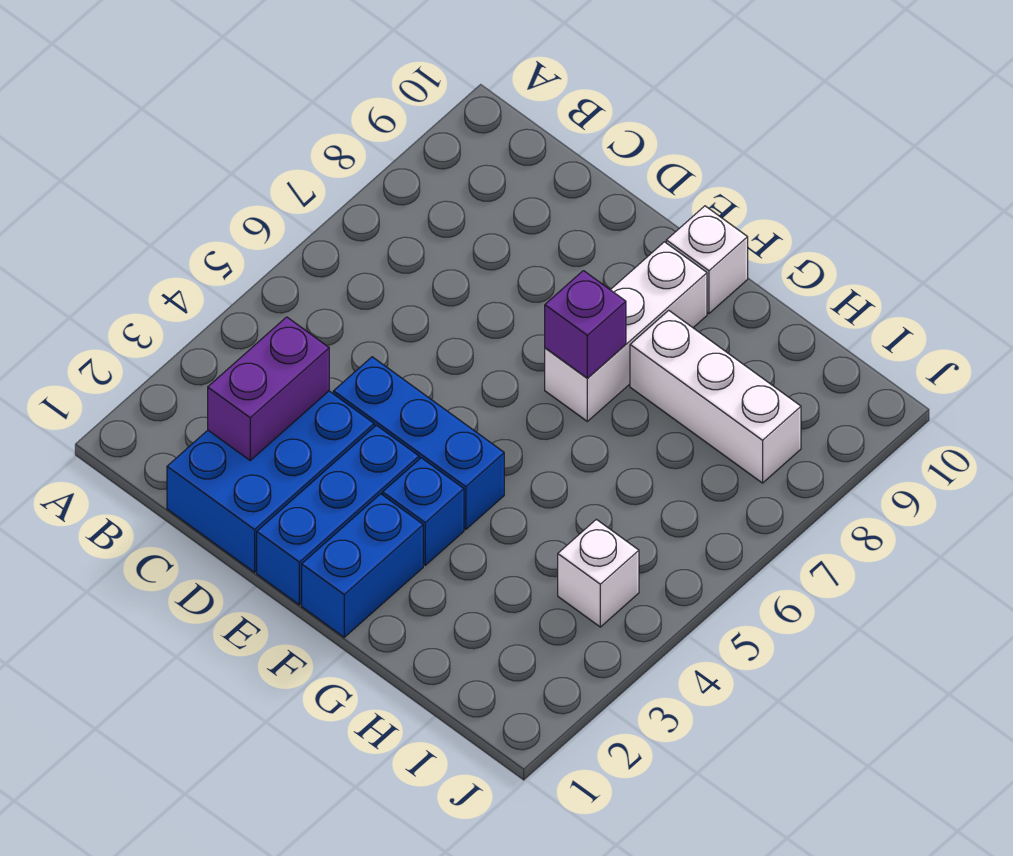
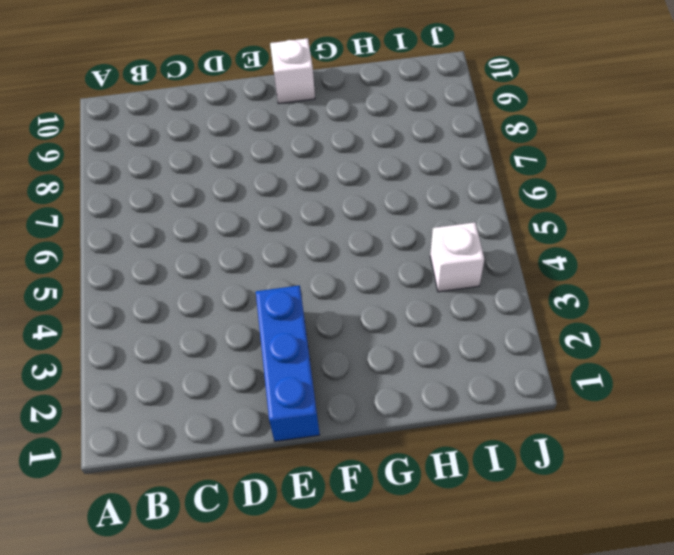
none -> blue brick C1:D3 level 1
none -> blue brick D4:F4 level 1

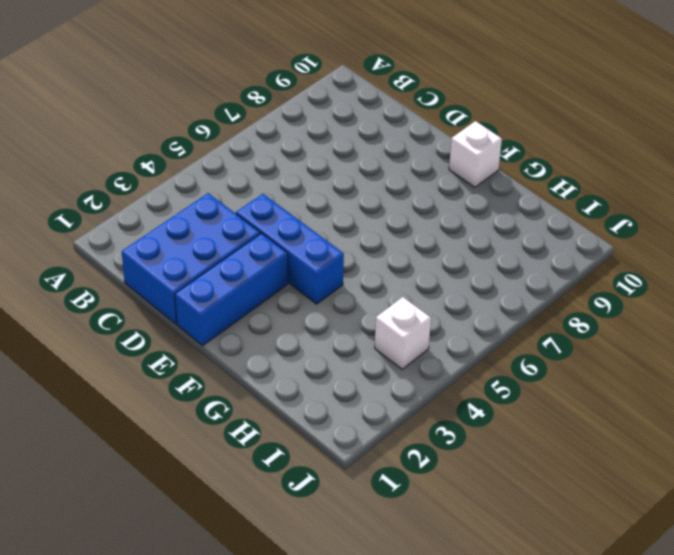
none -> blue brick F1:F2 level 1
none -> blue brick F3 level 1

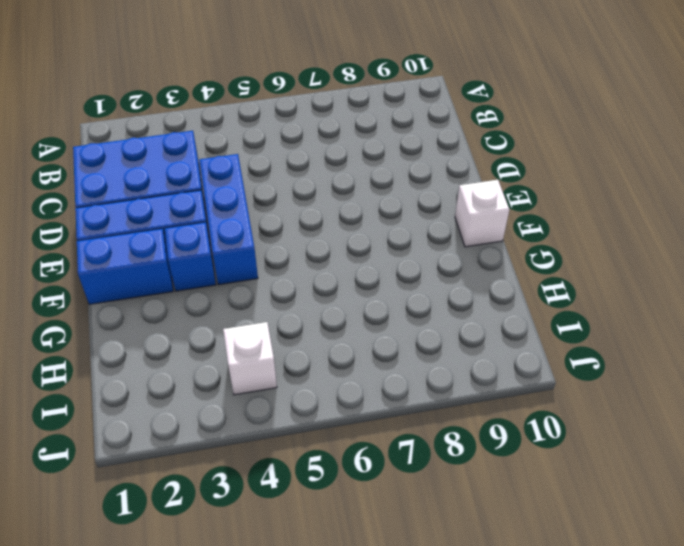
none -> white brick F7:F9 level 1
none -> white brick G8:I8 level 1

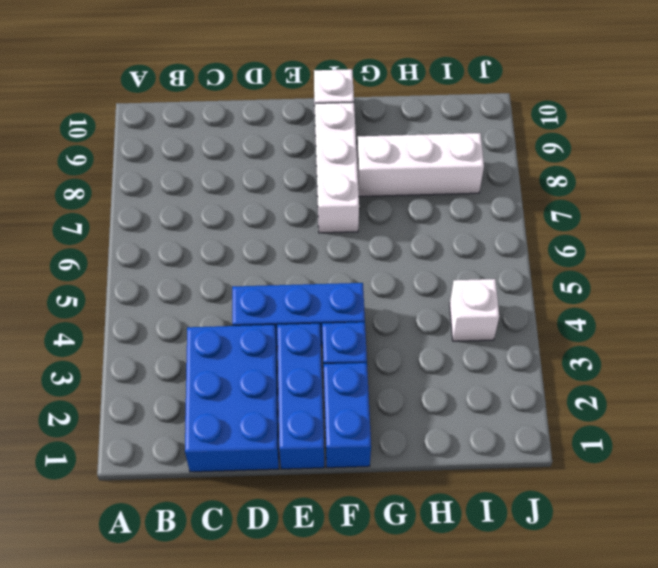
none -> purple brick C2:C3 level 2
none -> purple brick F7 level 2

